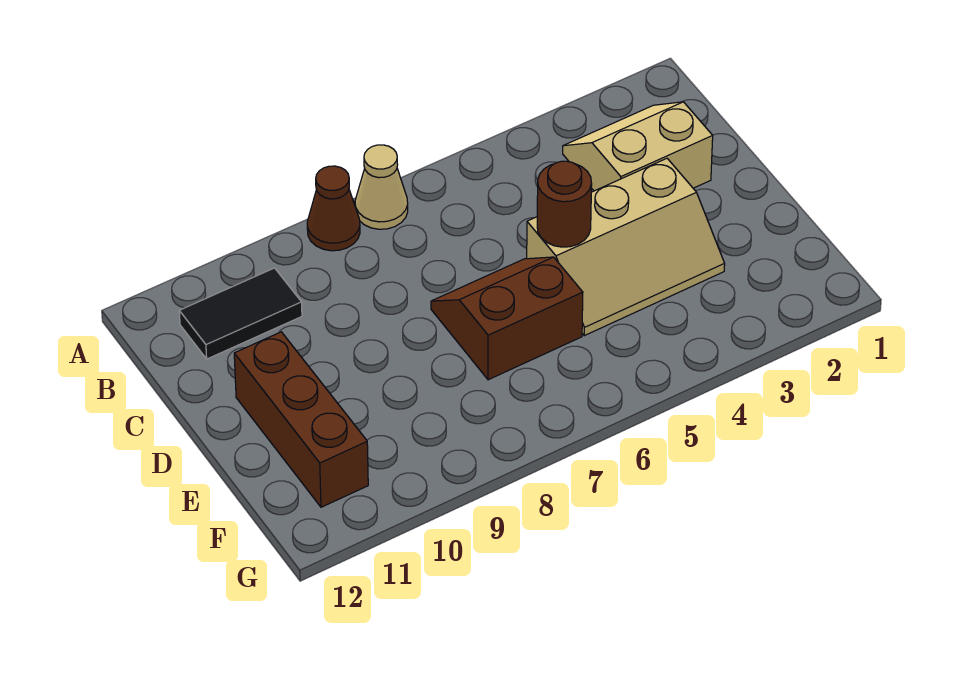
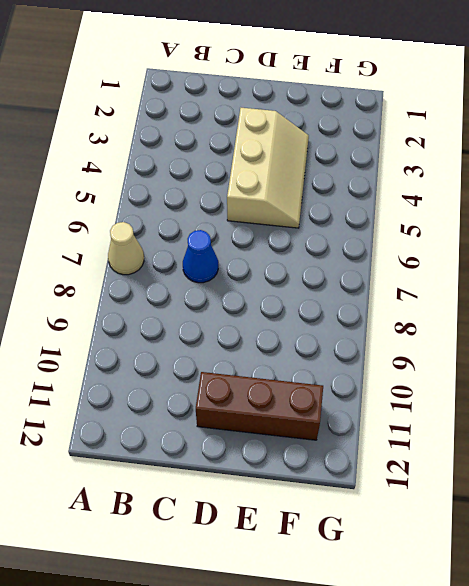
blue cone C7 level 1 -> none
none -> brown cone A8 level 1
none -> tan slope B2:C3 level 1 top C

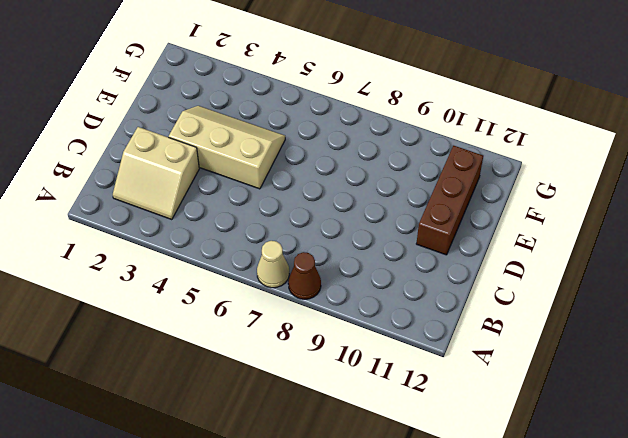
none -> black tile B10:B11 level 1
none -> brown slope D6:E7 level 1 top E

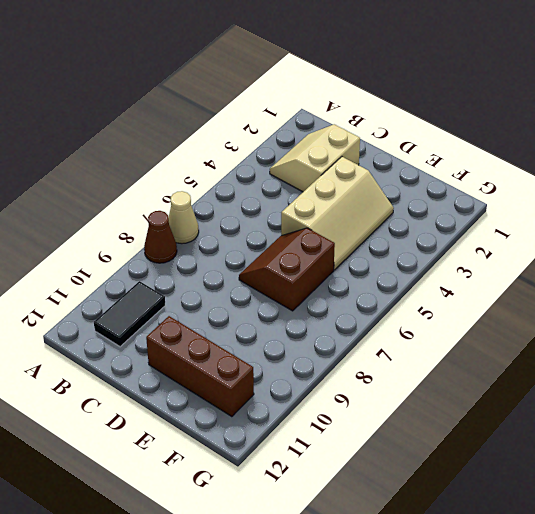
none -> brown round brick D5 level 2

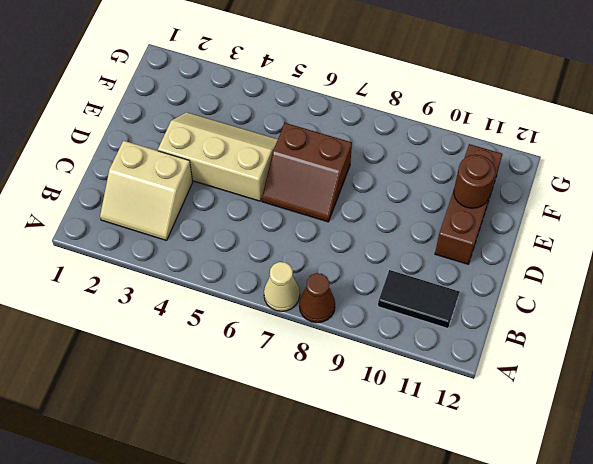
brown round brick E11 level 2 -> brown round brick D5 level 2

